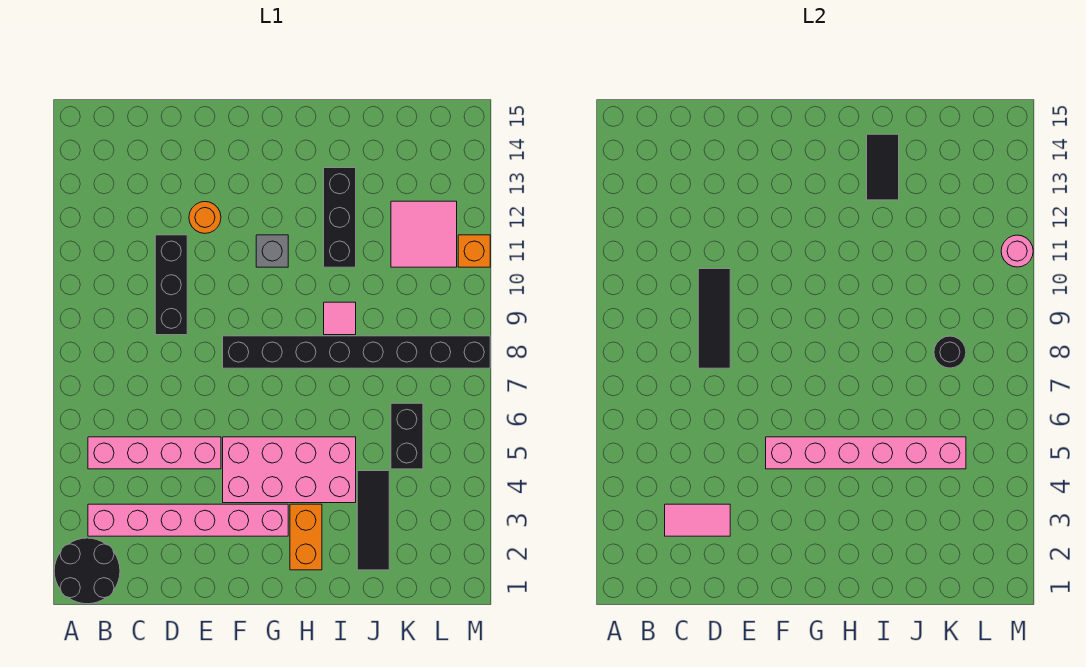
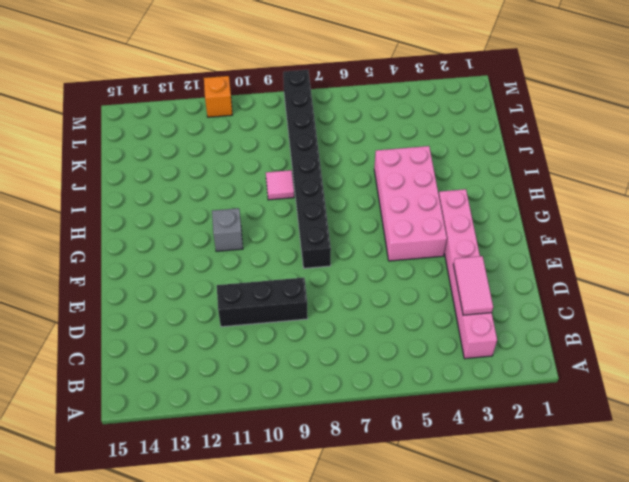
none -> black round brick A1:B2 level 1
none -> pink brick B5:E5 level 1
none -> orange round brick E12 level 1

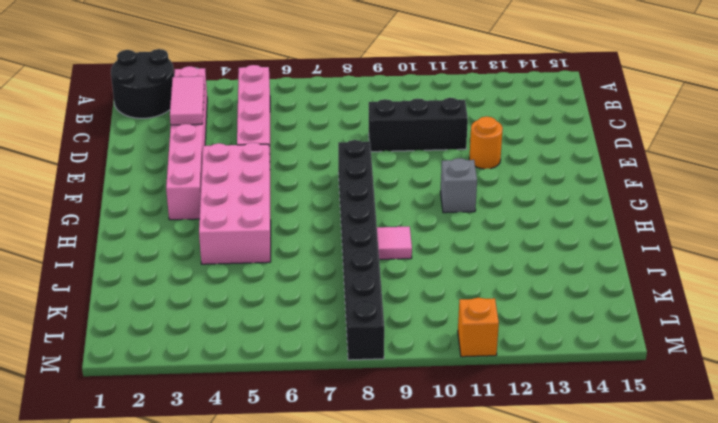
none -> orange brick H2:H3 level 1
none -> black brick I11:I13 level 1
none -> black tile J2:J4 level 1

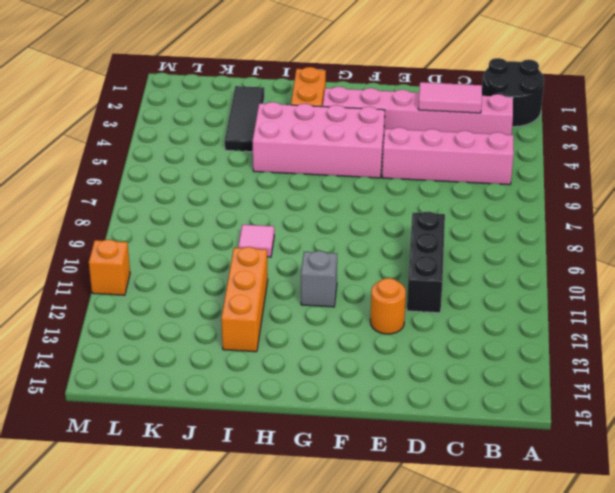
orange brick I11:I13 level 1 -> black brick I11:I13 level 1
none -> black brick F8:M8 level 1
none -> black brick K5:K6 level 1
none -> pink tile K11:L12 level 1

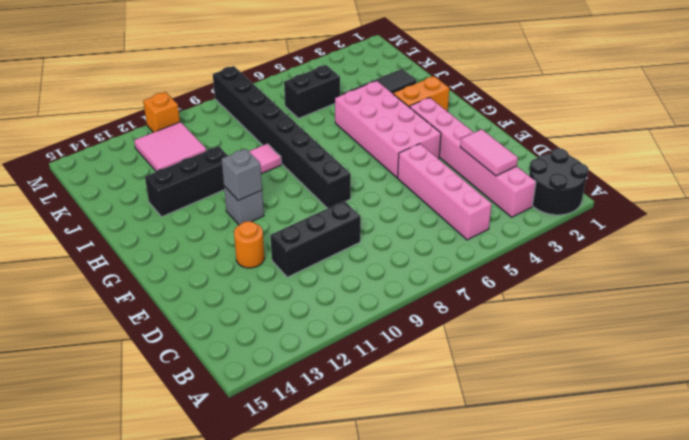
grey brick G11 level 2 -> none
none -> black tile D8:D10 level 2
none -> pink brick F5:K5 level 2
none -> black tile I13:I14 level 2

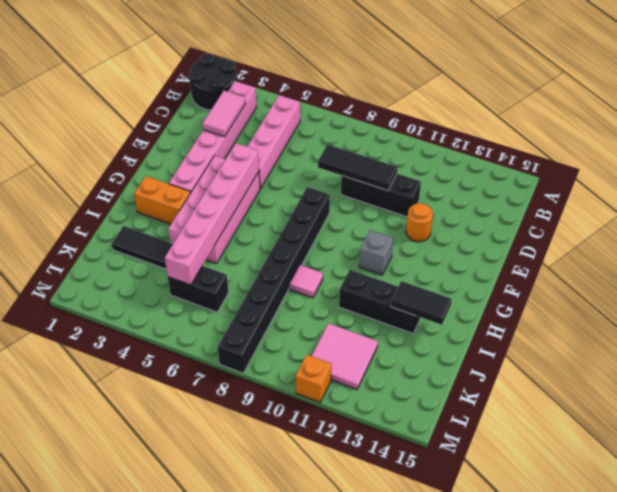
none -> black round brick K8 level 2
none -> pink round brick M11 level 2

